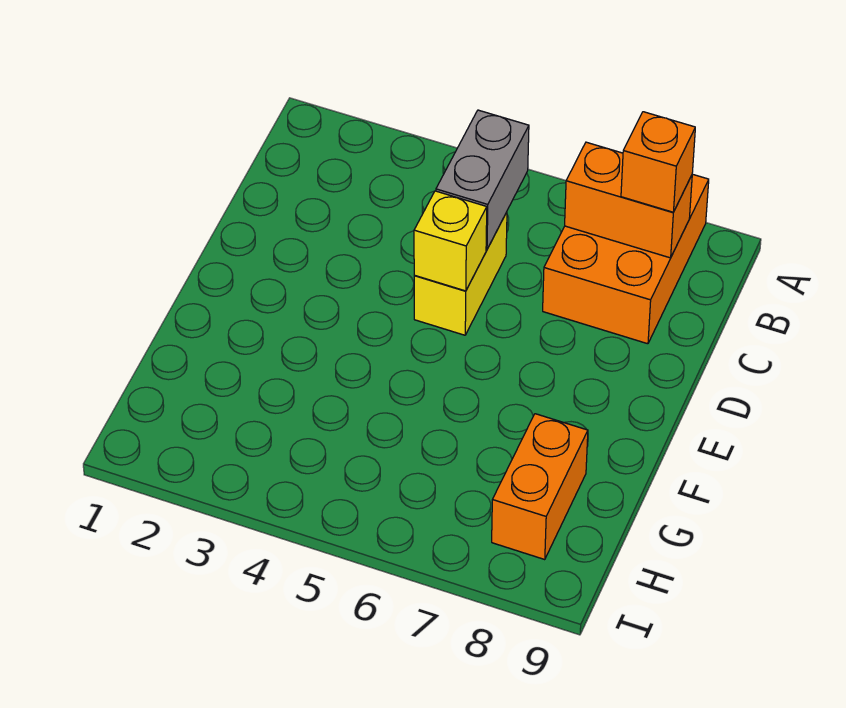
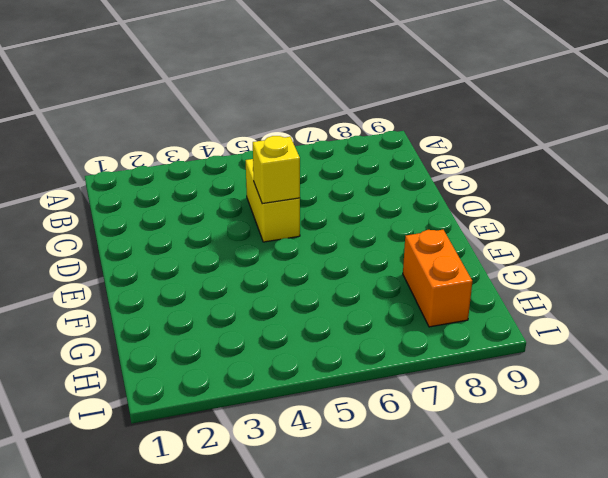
none -> orange brick A7:C8 level 1
none -> grey brick B5:C5 level 2

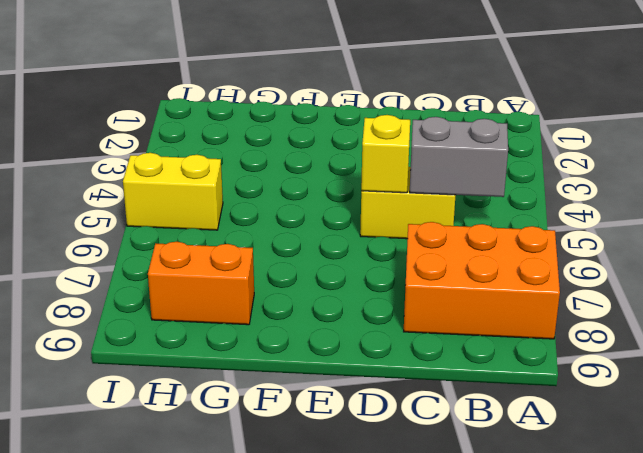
yellow brick H5:I5 level 1 -> none
none -> orange brick B7:B8 level 2
none -> orange brick B8 level 3

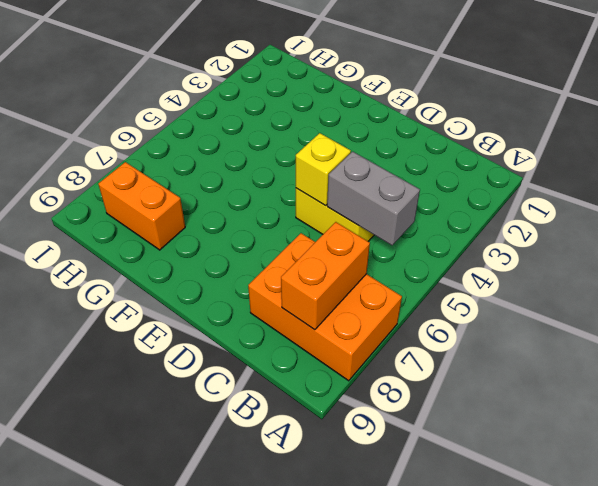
none -> orange brick B8 level 3

